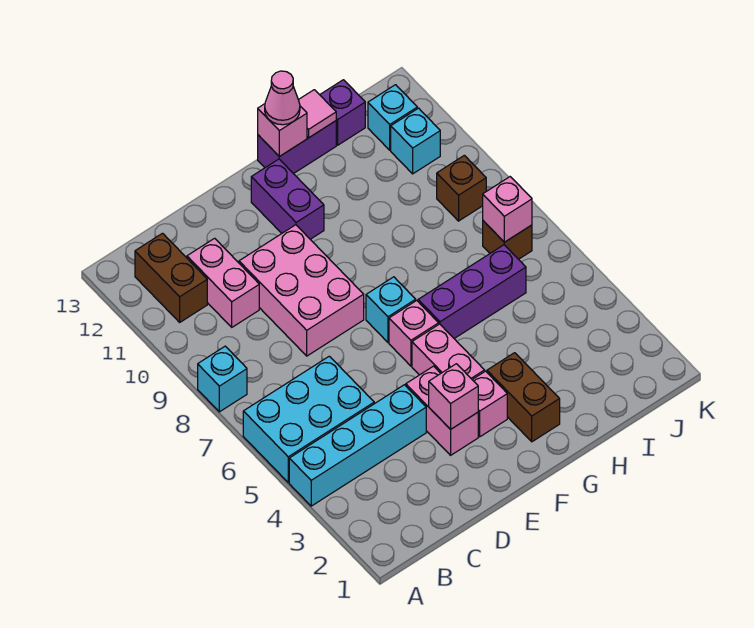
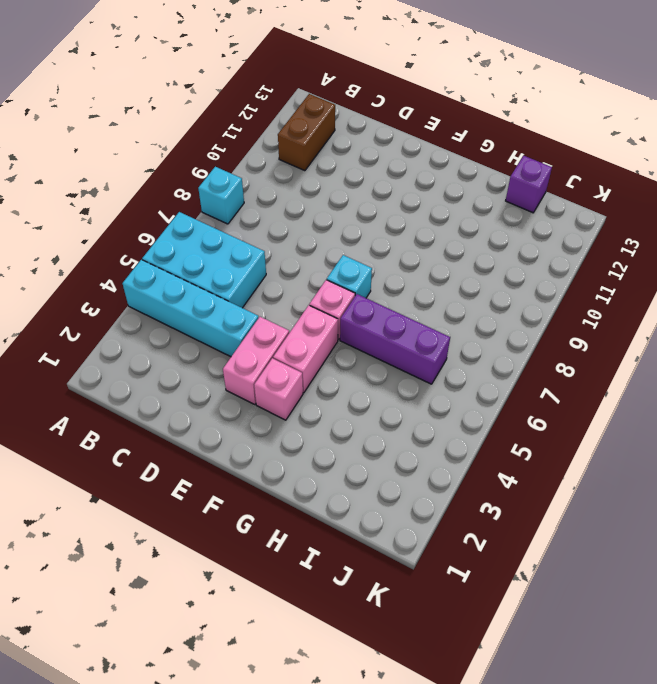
none -> pink brick C10:C11 level 1
none -> pink brick D8:E10 level 1
none -> purple brick F11:F12 level 1

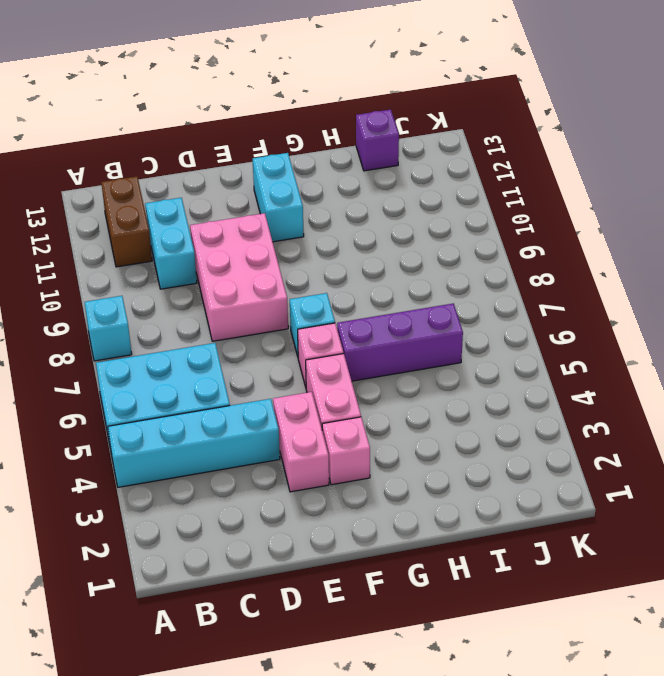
cyan brick C10:C11 level 1 -> pink brick C10:C11 level 1
cyan brick F11:F12 level 1 -> purple brick F11:F12 level 1
none -> brown brick G2:G3 level 1
none -> purple brick G13:H13 level 1
none -> brown brick J7 level 1

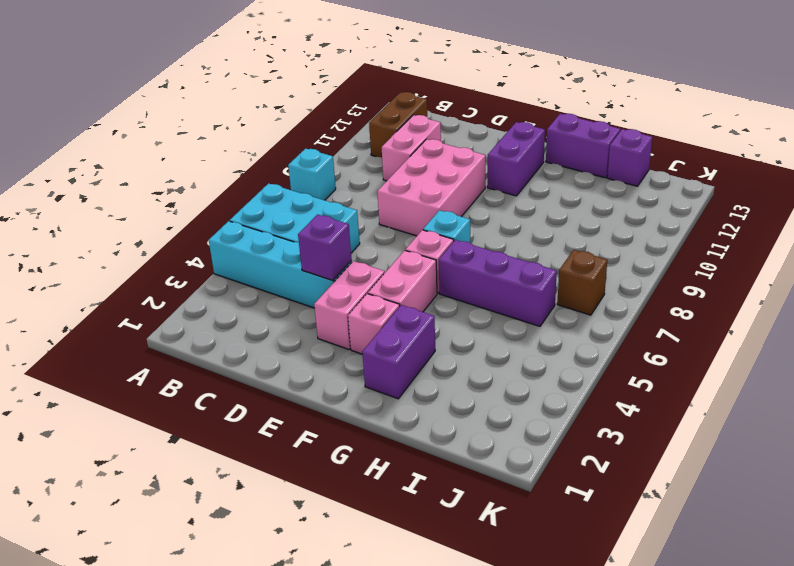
purple brick D4 level 2 -> none
purple brick G2:G3 level 1 -> brown brick G2:G3 level 1
none -> brown brick J9 level 1
none -> cyan brick J11 level 1
none -> cyan brick J12 level 1

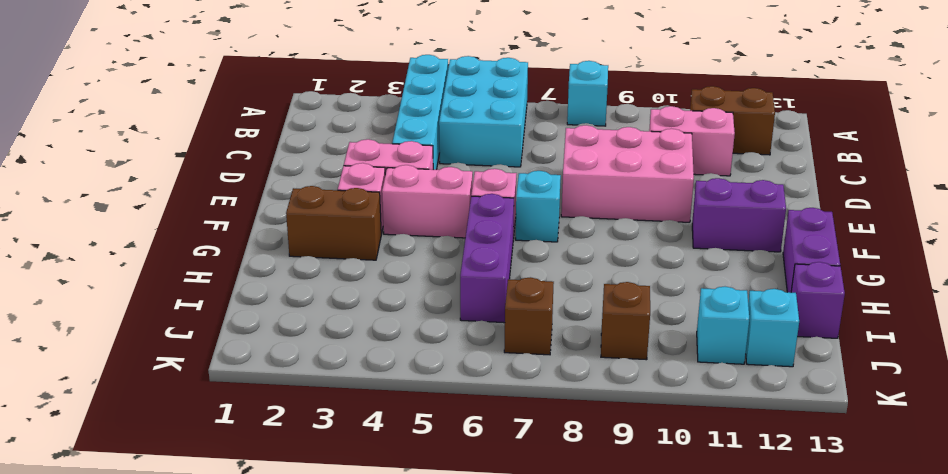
none -> pink brick E3 level 2
none -> pink brick G13 level 2
none -> pink tile H13 level 2

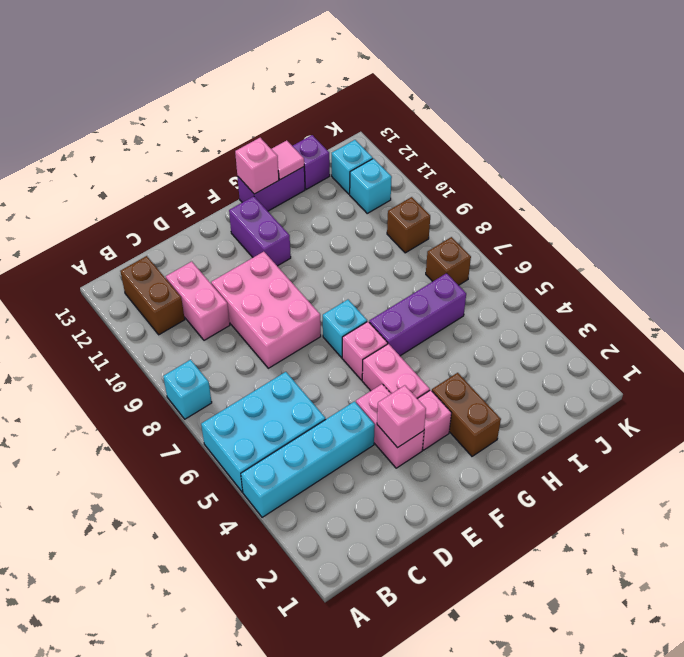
none -> pink brick J7 level 2
none -> pink cone G13 level 3

